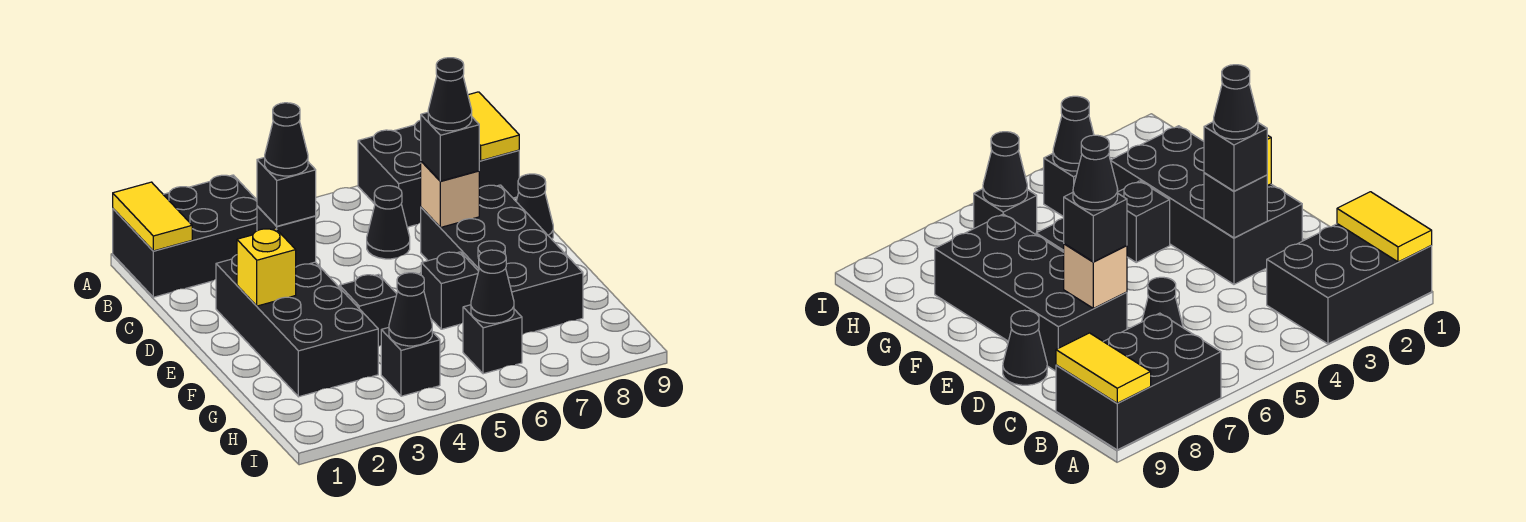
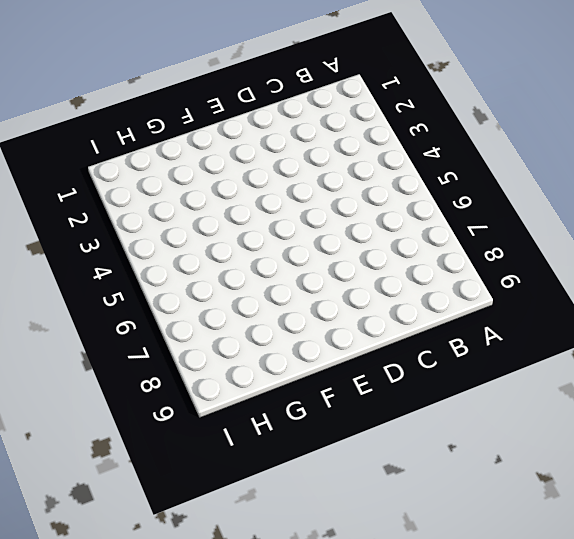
none -> black brick A1:B3 level 1
none -> black brick A7:B9 level 1
none -> black cone C6 level 1

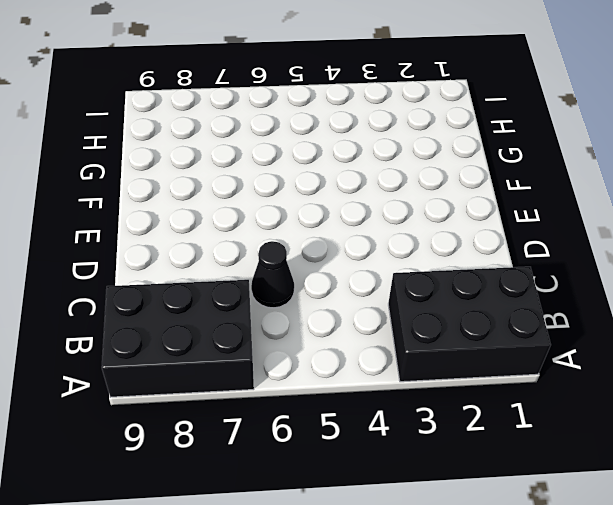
none -> black brick D2:G3 level 1
none -> black brick D7:G8 level 1
none -> black cone D9 level 1

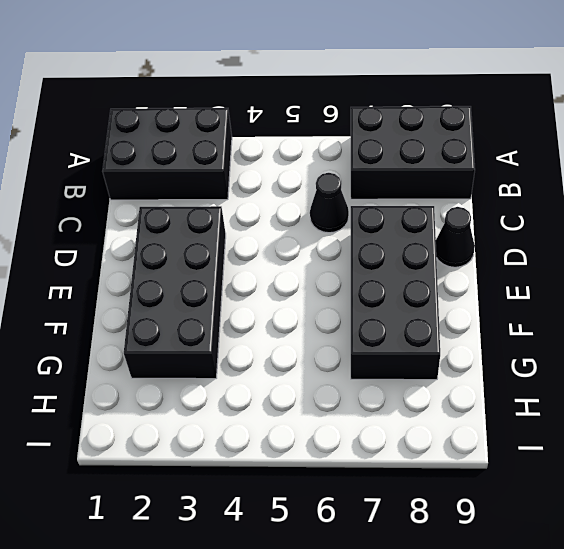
none -> black brick F4 level 1
none -> black brick F6 level 1
none -> black brick H4 level 1

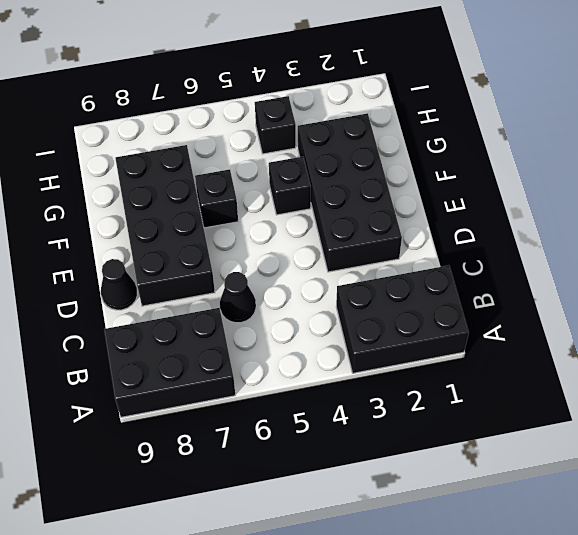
none -> black brick H6 level 1
none -> yellow tile A1:B1 level 2
none -> yellow tile A9:B9 level 2

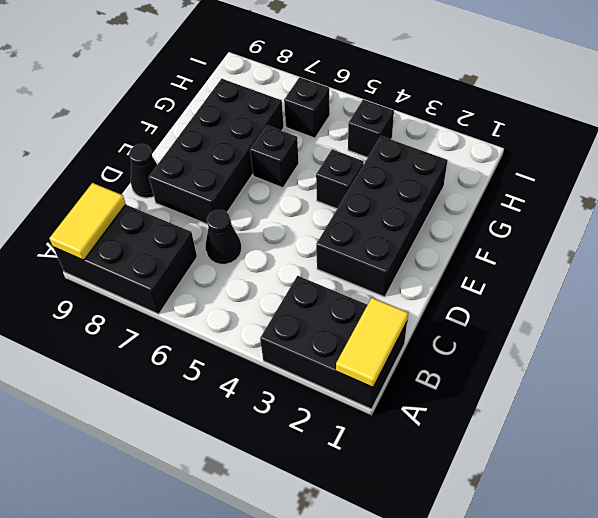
none -> black brick D3 level 2
none -> tan brick D7 level 2
none -> yellow brick E2 level 2

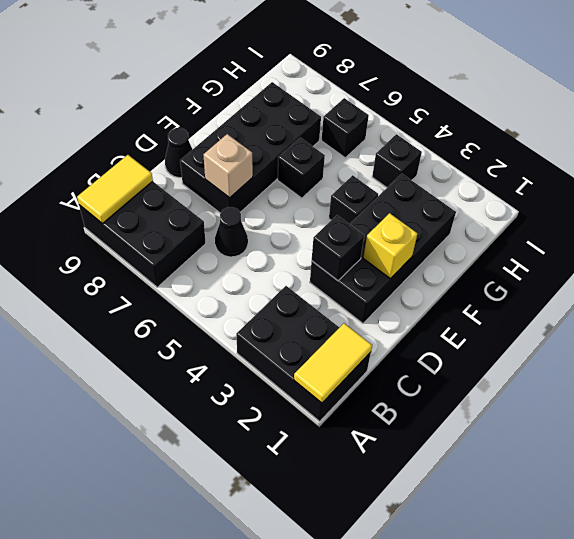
none -> black cone H4 level 2
none -> black cone H6 level 2
none -> black brick D3 level 3

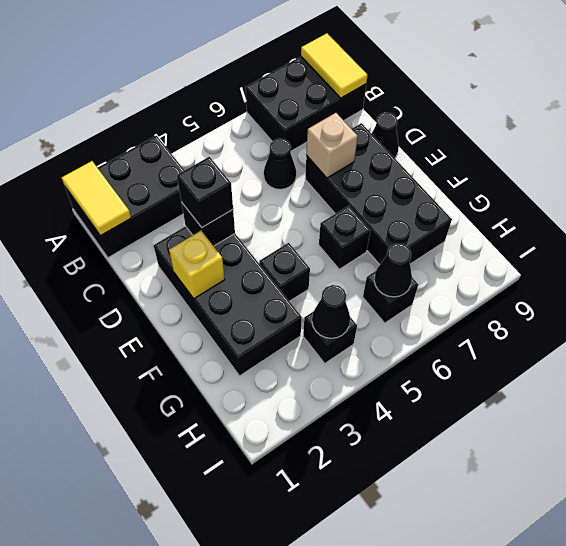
none -> black brick D7 level 3
none -> black cone D3 level 4
none -> black cone D7 level 4

